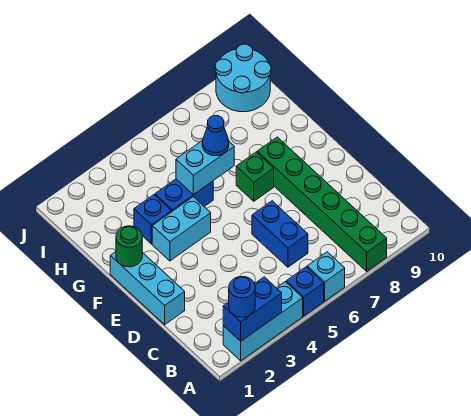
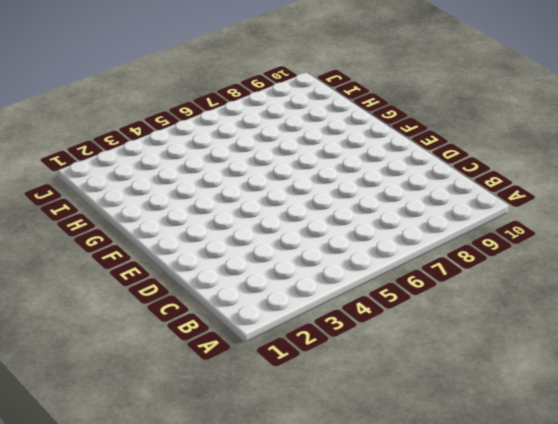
none -> cyan brick A2:A4 level 1
none -> blue brick A5 level 1
none -> cyan brick A6 level 1

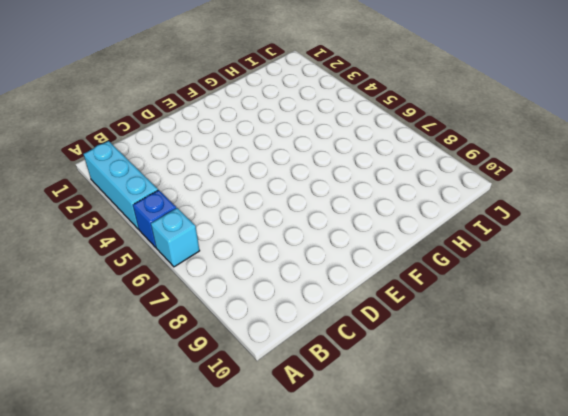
none -> green brick A8:F8 level 1
none -> blue brick C6:D6 level 1
none -> cyan brick D1:F1 level 1

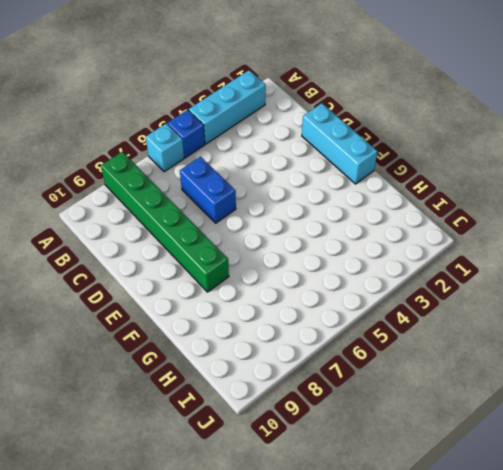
none -> cyan brick F3:F4 level 1
none -> green brick F7 level 1
none -> blue brick G3 level 1

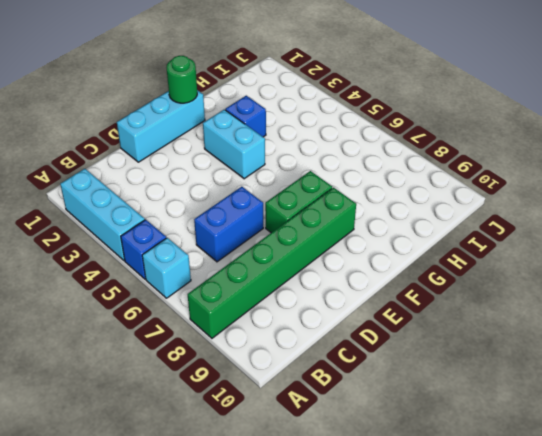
green brick E7:F7 level 1 -> green brick F7 level 1
none -> blue brick G4:G5 level 1
none -> cyan round brick I9:J10 level 1
none -> blue brick A2:A3 level 2

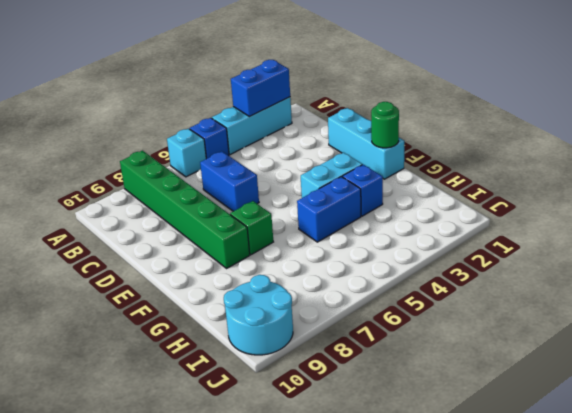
none -> cyan brick G5:G6 level 2
none -> blue round brick A2 level 3
none -> blue cone G6 level 3

